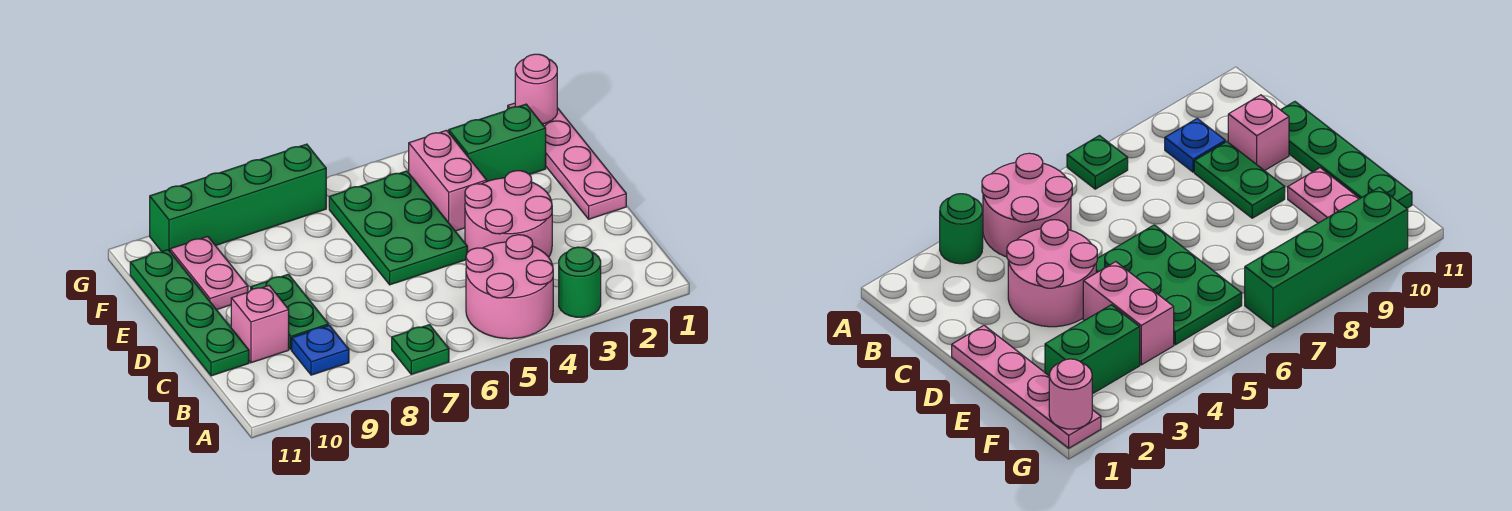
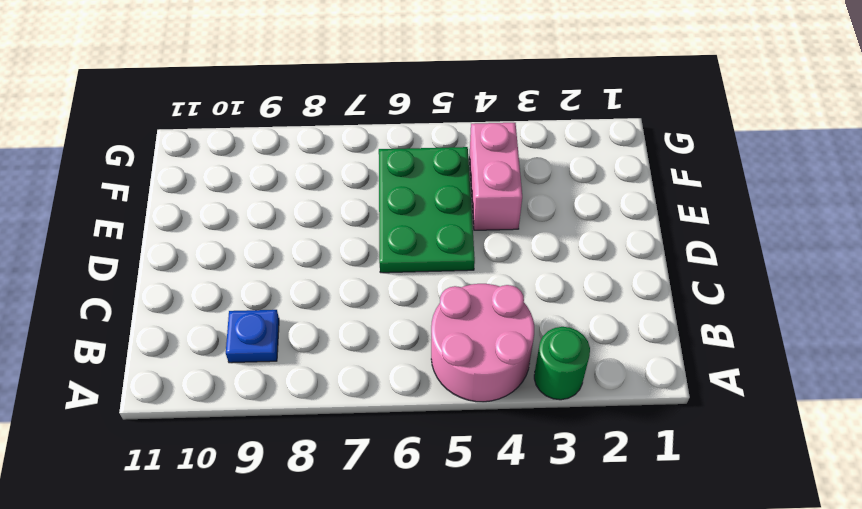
none -> green plate A7 level 1
none -> pink round brick C3:D4 level 1
none -> green plate C9:D9 level 1

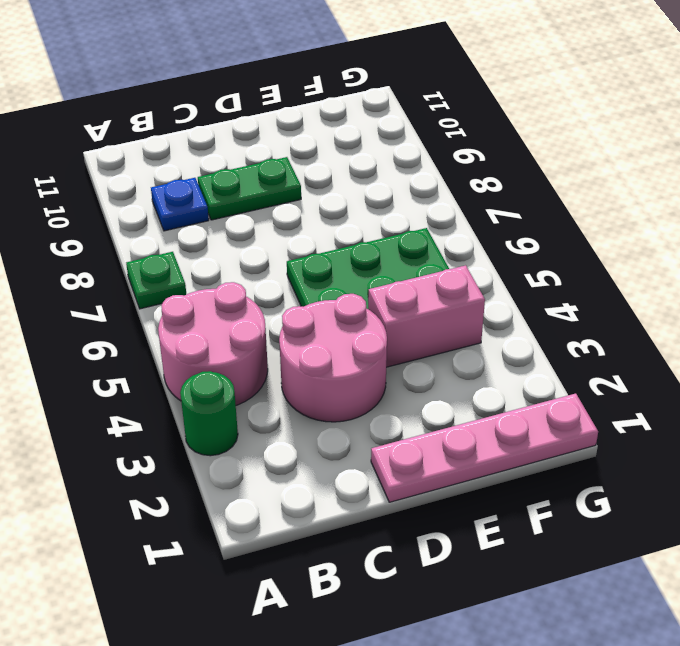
none -> pink brick C10 level 1
none -> green plate C11:F11 level 1
none -> pink plate E10:F10 level 1

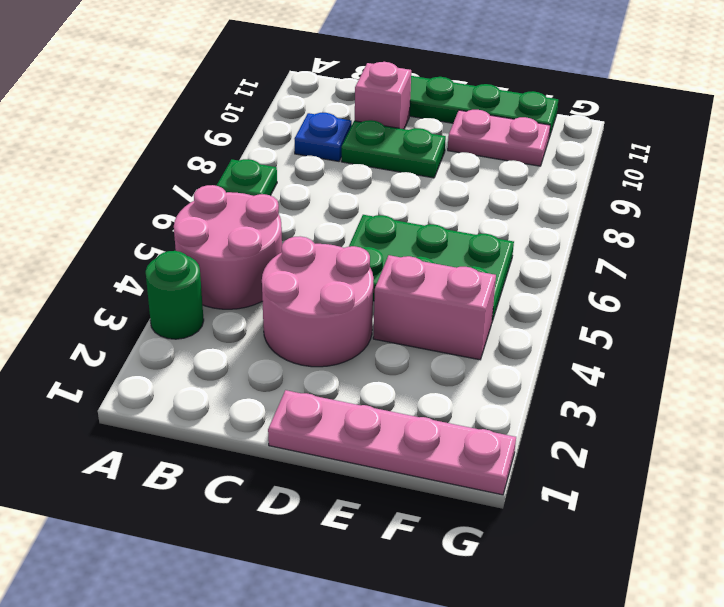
none -> green brick F2:F3 level 1
none -> green brick G7:G10 level 1
none -> pink round brick G1 level 2

